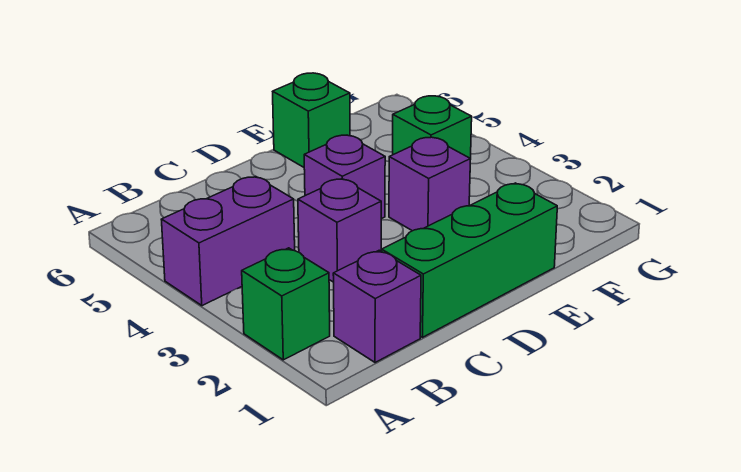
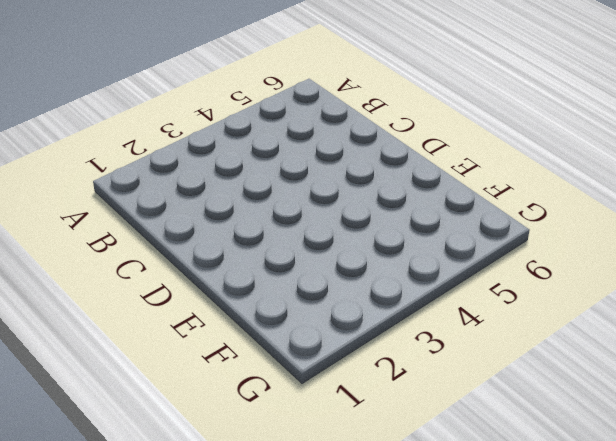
none -> green brick A2 level 1
none -> purple brick A4:B4 level 1

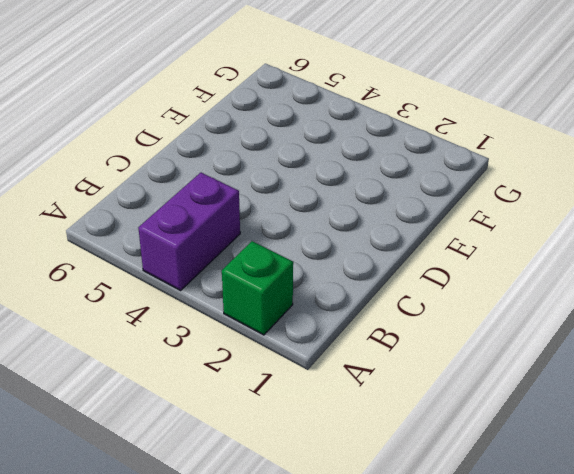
none -> purple brick B1 level 1
none -> green brick C1:E1 level 1

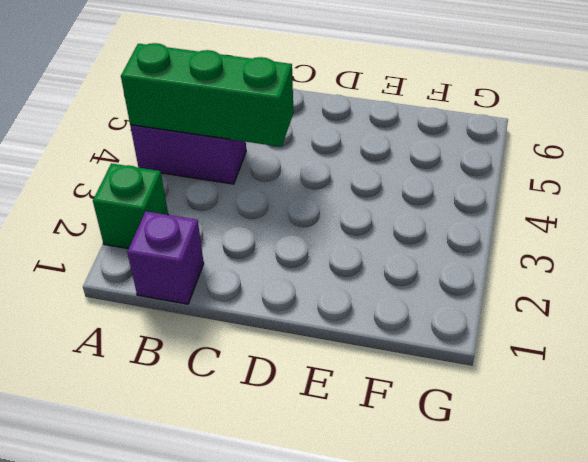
green brick A4:C4 level 2 -> green brick C1:E1 level 1
none -> purple brick C3 level 1
none -> purple brick D4 level 1

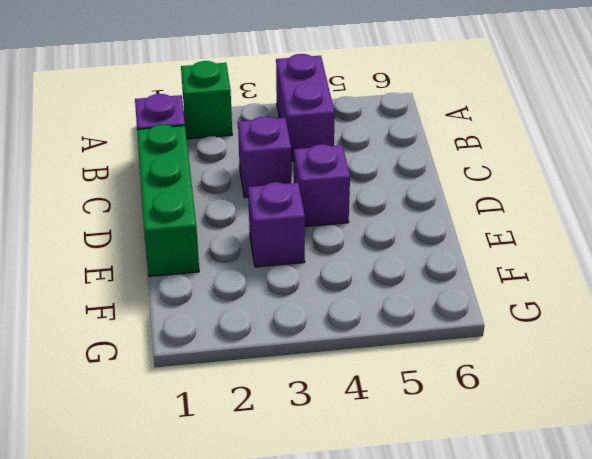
none -> green brick E6 level 1
none -> green brick F4 level 1

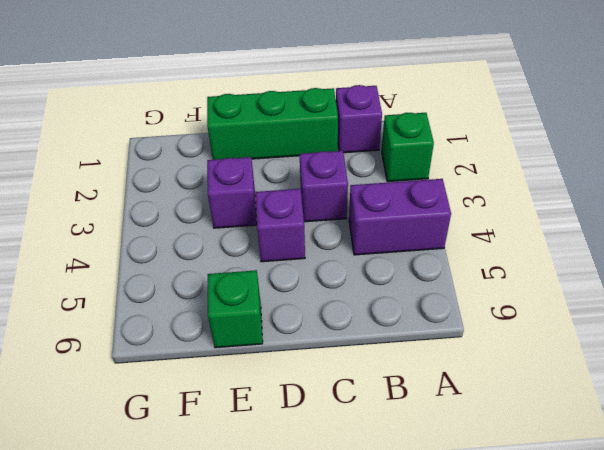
none -> green brick F4 level 1

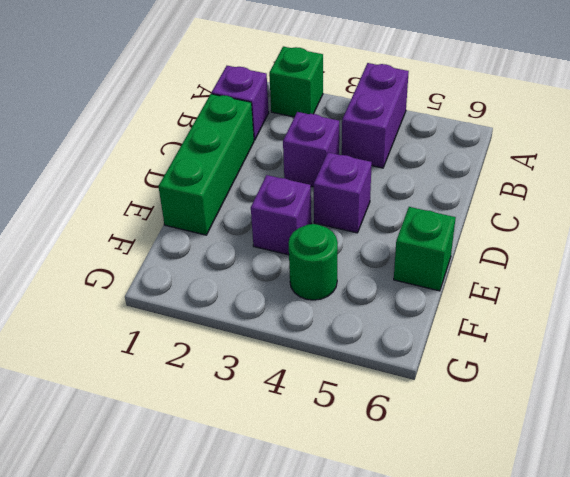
green round brick F4 level 1 -> green brick F4 level 1

